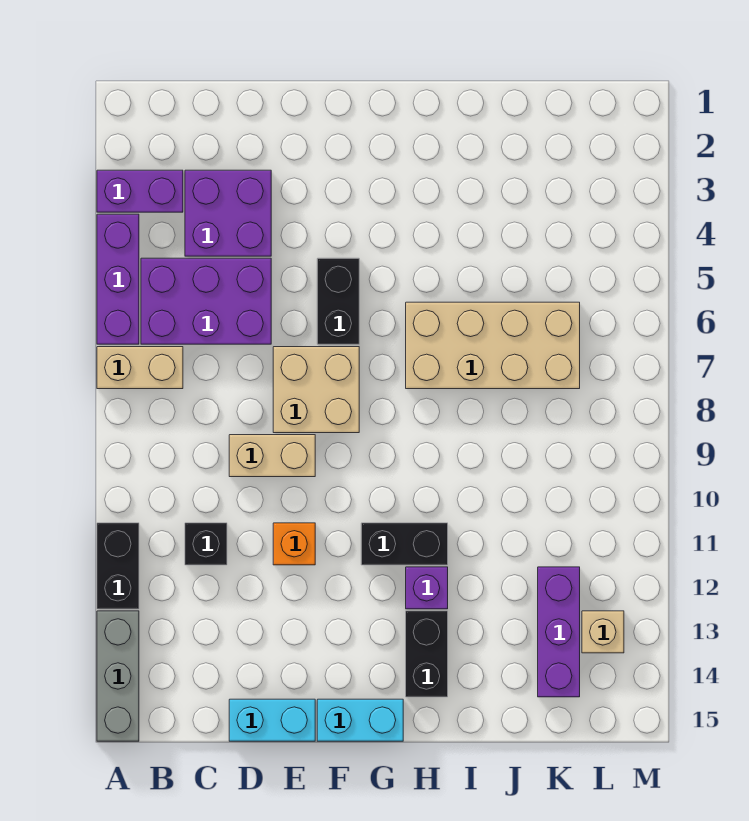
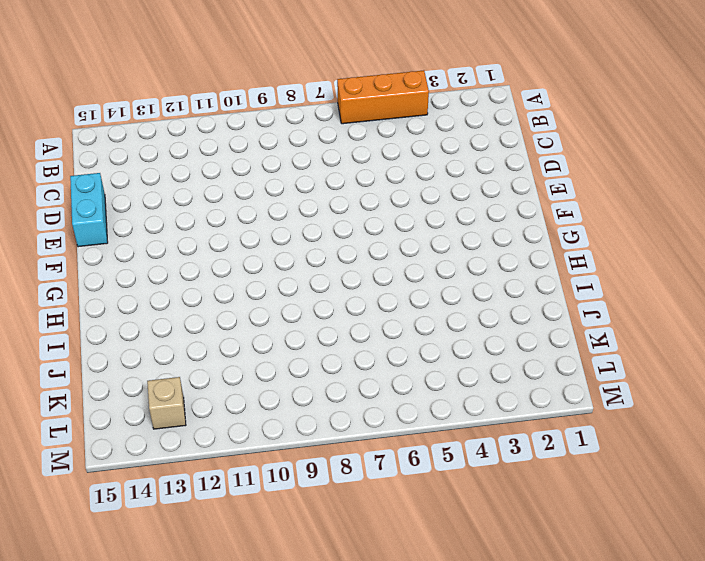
orange brick A4:A6 level 1 -> purple brick A4:A6 level 1
none -> purple brick A3:B3 level 1
none -> tan brick A7:B7 level 1
none -> black brick A11:A12 level 1

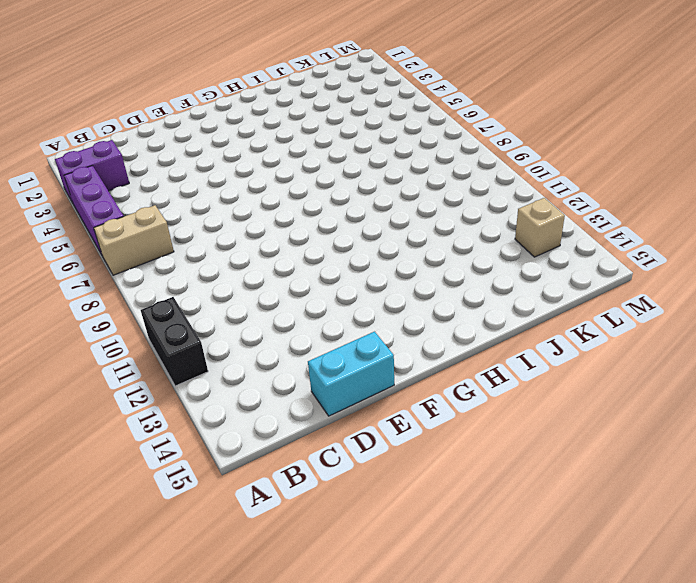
none -> grey brick A13:A15 level 1
none -> purple brick B5:D6 level 1
none -> purple brick C3:D4 level 1

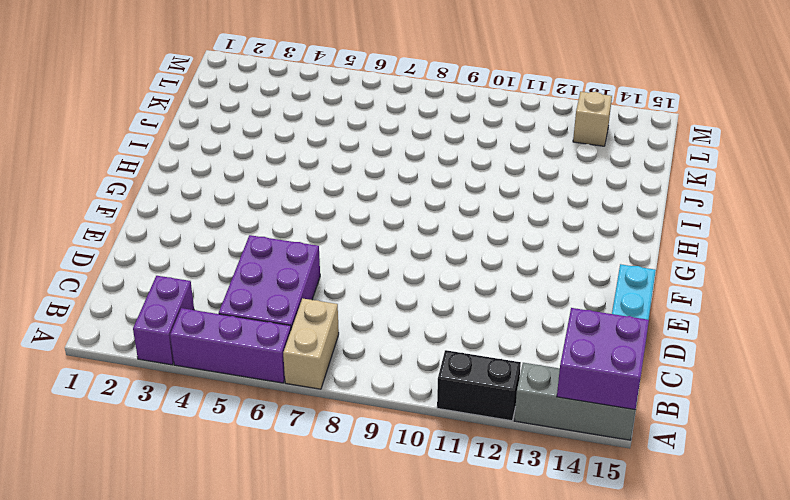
purple brick A14:B15 level 2 -> purple brick C3:D4 level 1
none -> black brick C11 level 1
none -> tan brick D9:E9 level 1
none -> tan brick E7:F8 level 1

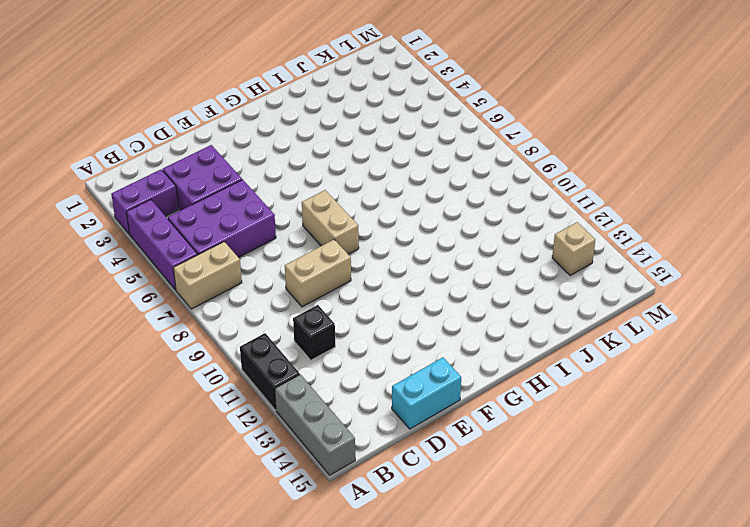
tan brick F7:F8 level 1 -> tan brick E7:F8 level 1
none -> orange brick E11 level 1
none -> black brick F5:F6 level 1
none -> cyan brick F15:G15 level 1

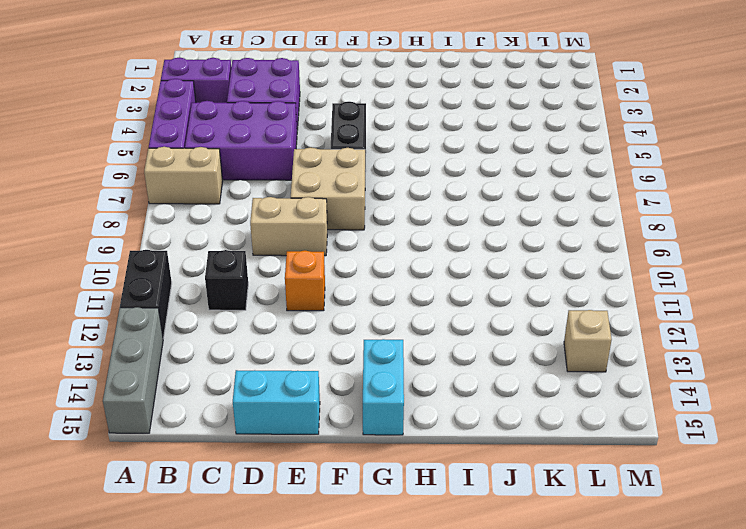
cyan brick G14:G15 level 1 -> cyan brick F15:G15 level 1
none -> black brick G11:H11 level 1
none -> tan brick H6:K7 level 1
none -> purple brick H12 level 1

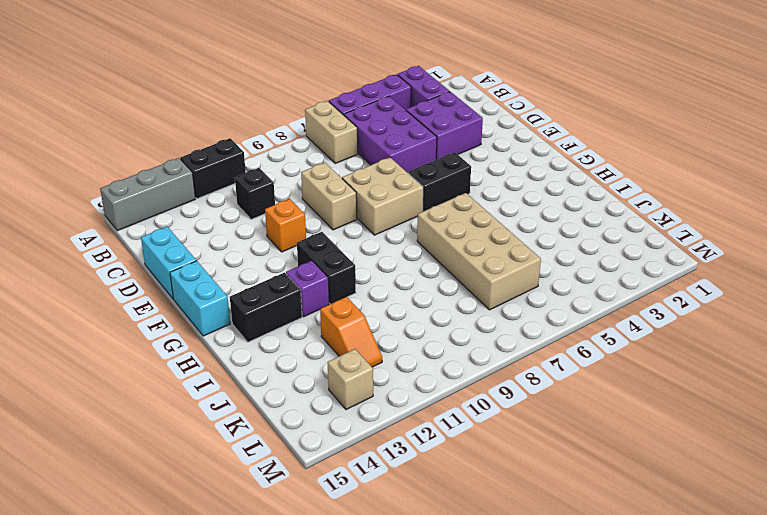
orange slope J12:K12 level 1 top J -> purple brick K12:K14 level 1

